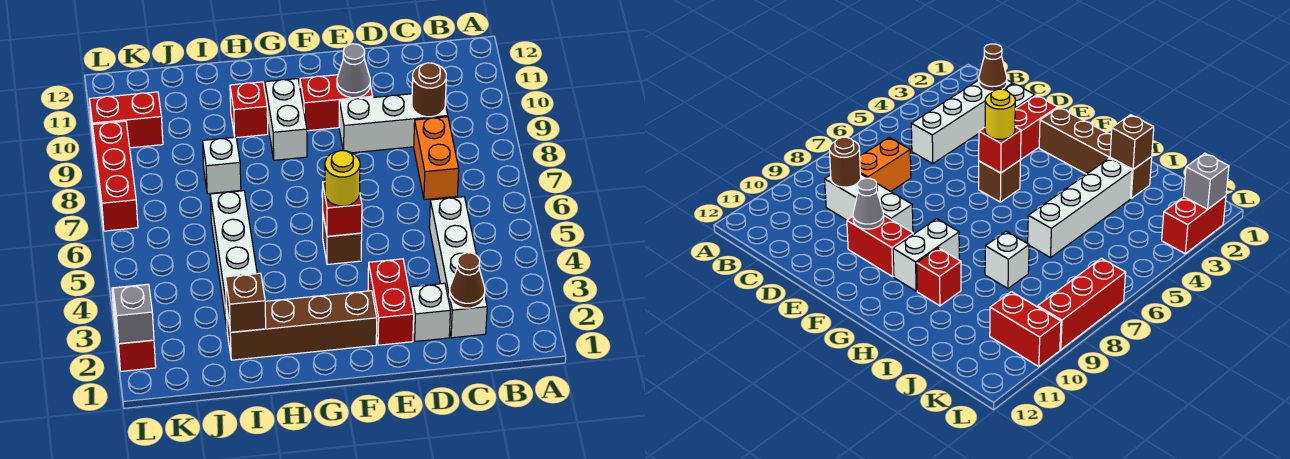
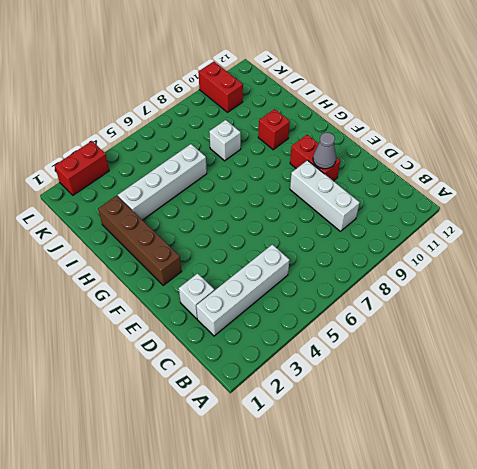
none -> orange brick C7:C8 level 1
none -> red brick E2:E3 level 1
none -> brown brick F5 level 1

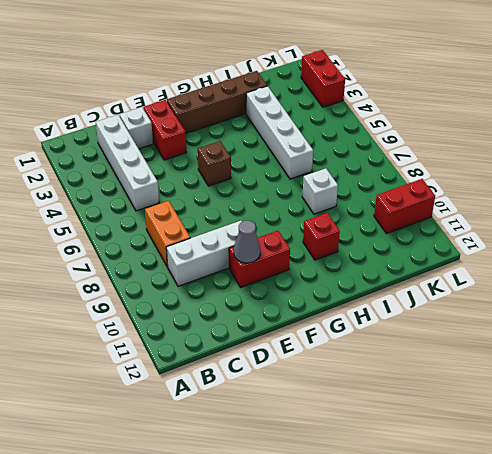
none -> white brick G9:G10 level 1
none -> red brick L7:L9 level 1
none -> brown cone C2 level 2

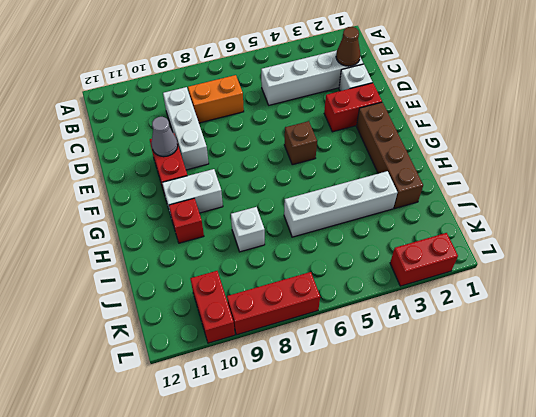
none -> brown round brick C9 level 2
none -> red brick F5 level 2
none -> brown brick I2 level 2

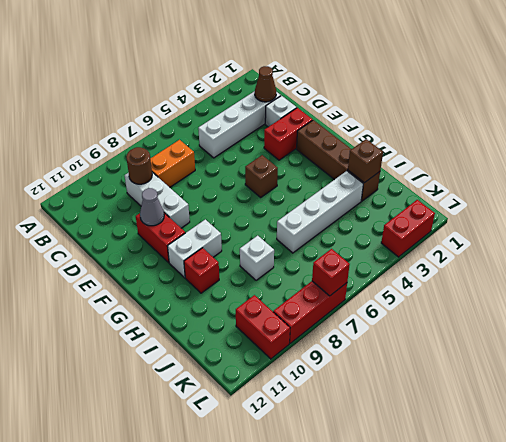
red brick L7 level 2 -> red brick F5 level 2
none -> grey brick L2 level 2
none -> yellow round brick F5 level 3

